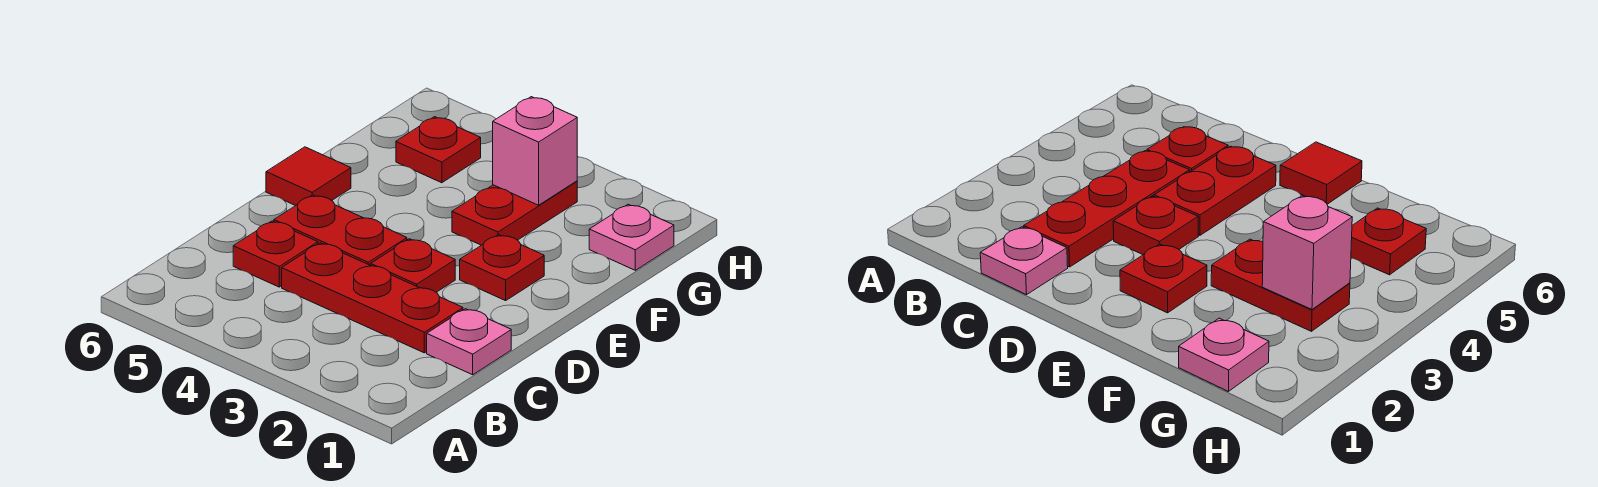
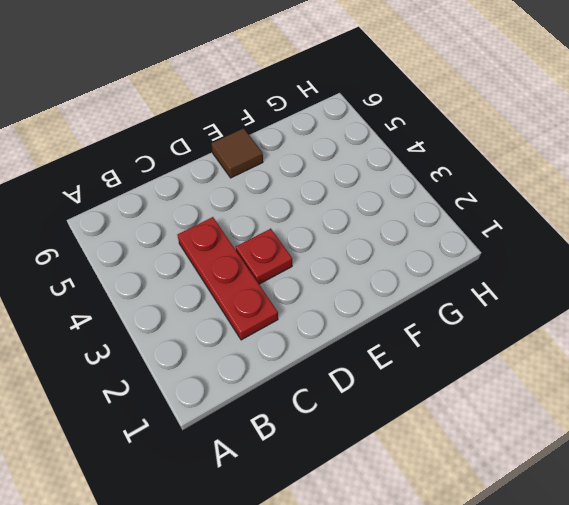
brown tile E6 level 1 -> red tile E6 level 1
none -> pink plate C1 level 1
none -> red plate C5 level 1

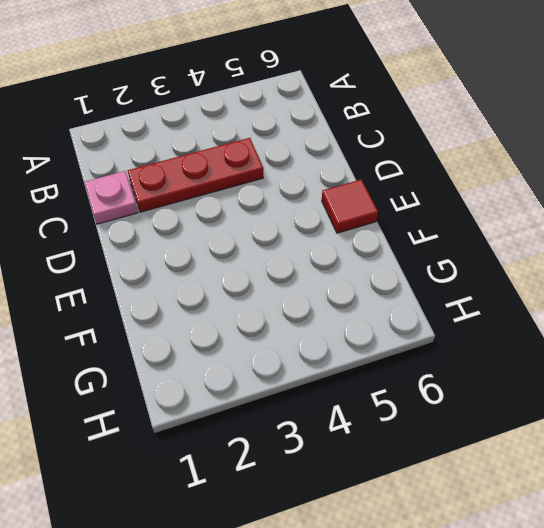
none -> red plate C5 level 1
none -> red plate D3 level 1

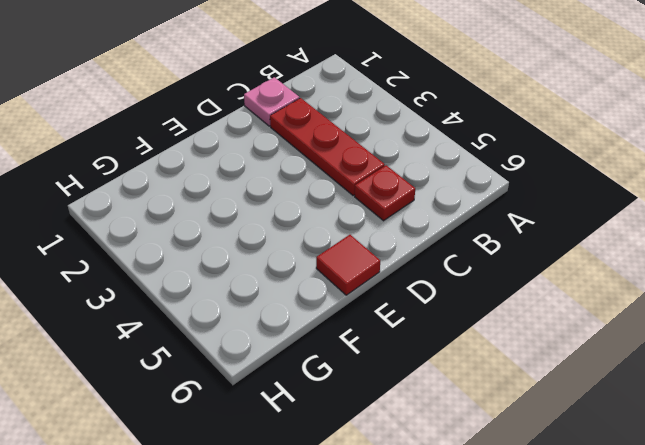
none -> red plate D3 level 1
none -> red plate D4:D5 level 1

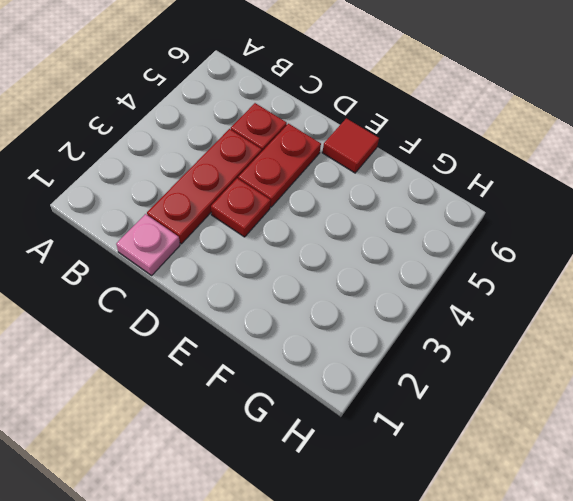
none -> red plate E2 level 1
none -> red plate F3:G3 level 1

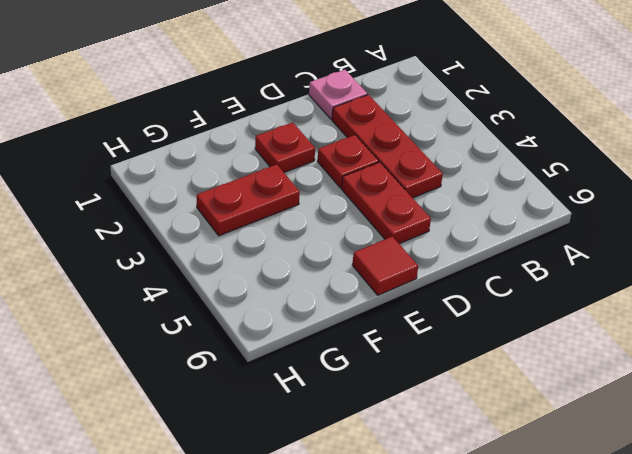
none -> red plate C5 level 1
none -> pink plate G1 level 1

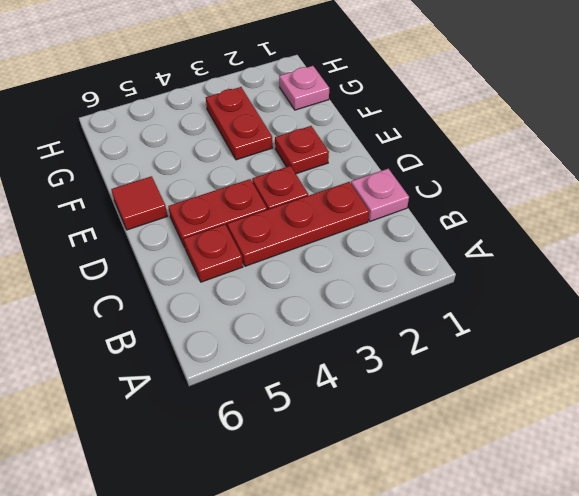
none -> red plate G5 level 1
none -> pink brick G3 level 2

